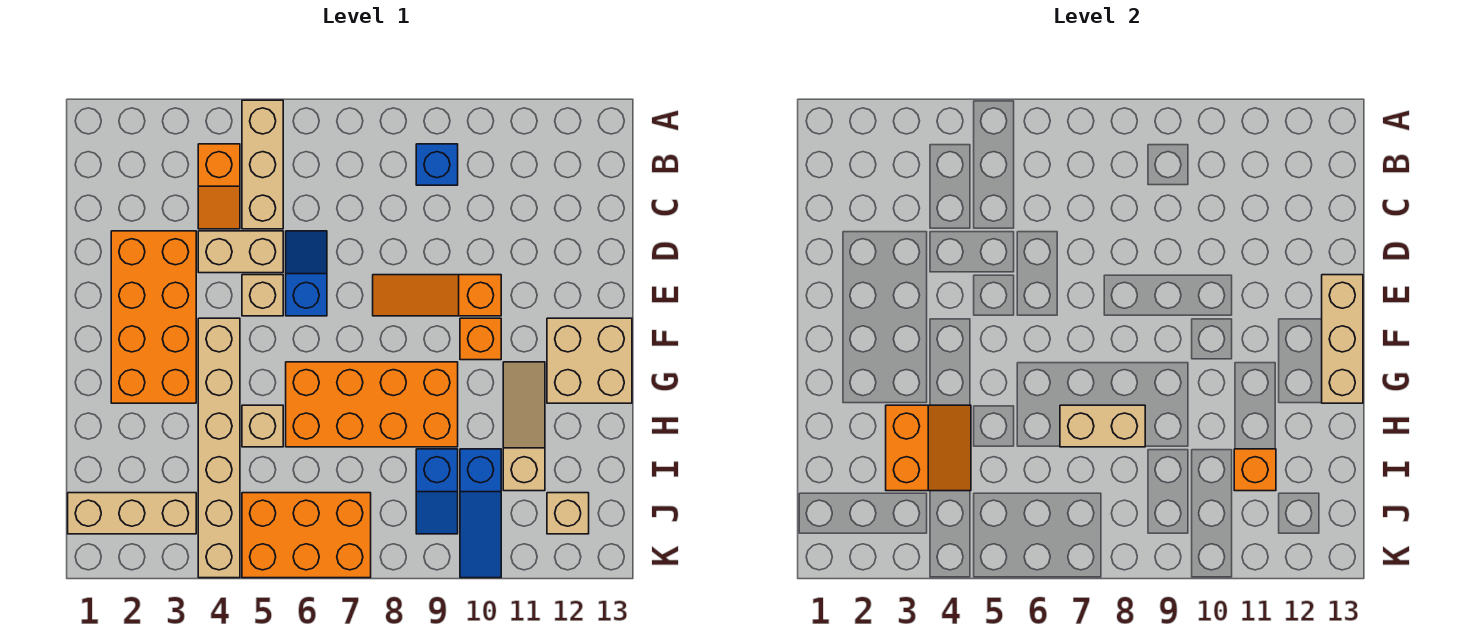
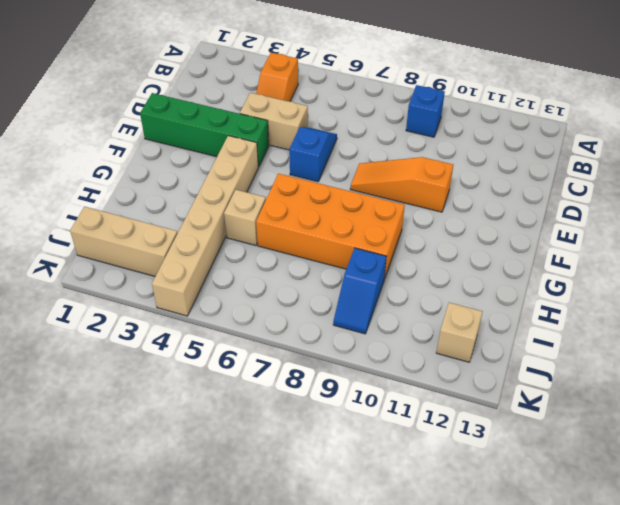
green brick E1:E4 level 1 -> orange brick D2:G3 level 1
none -> tan brick A5:C5 level 1
none -> tan brick E5 level 1
none -> orange brick F10 level 1

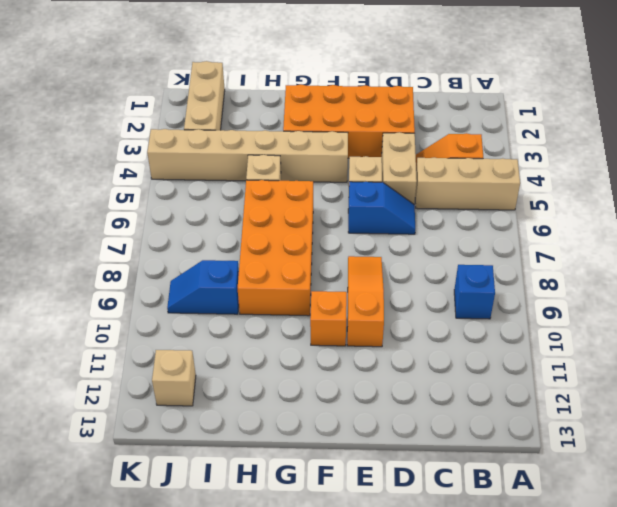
none -> tan brick F12:G13 level 1
none -> tan slope G11:I11 level 1 top I
none -> blue slope I10:K10 level 1 top I

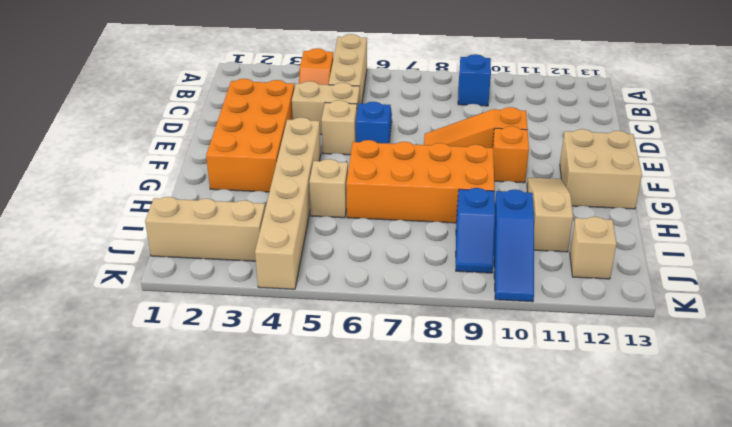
none -> orange brick J5:K7 level 1
none -> tan brick E13:G13 level 2
none -> orange slope H3:I4 level 2 top 3

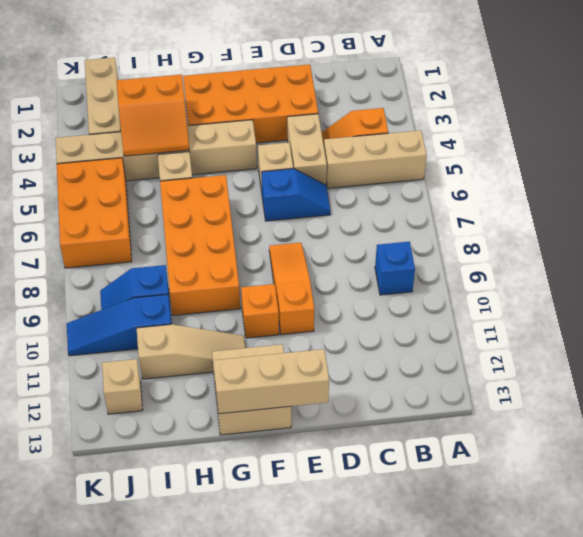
none -> tan brick H7:H8 level 2
none -> orange brick I11 level 2

